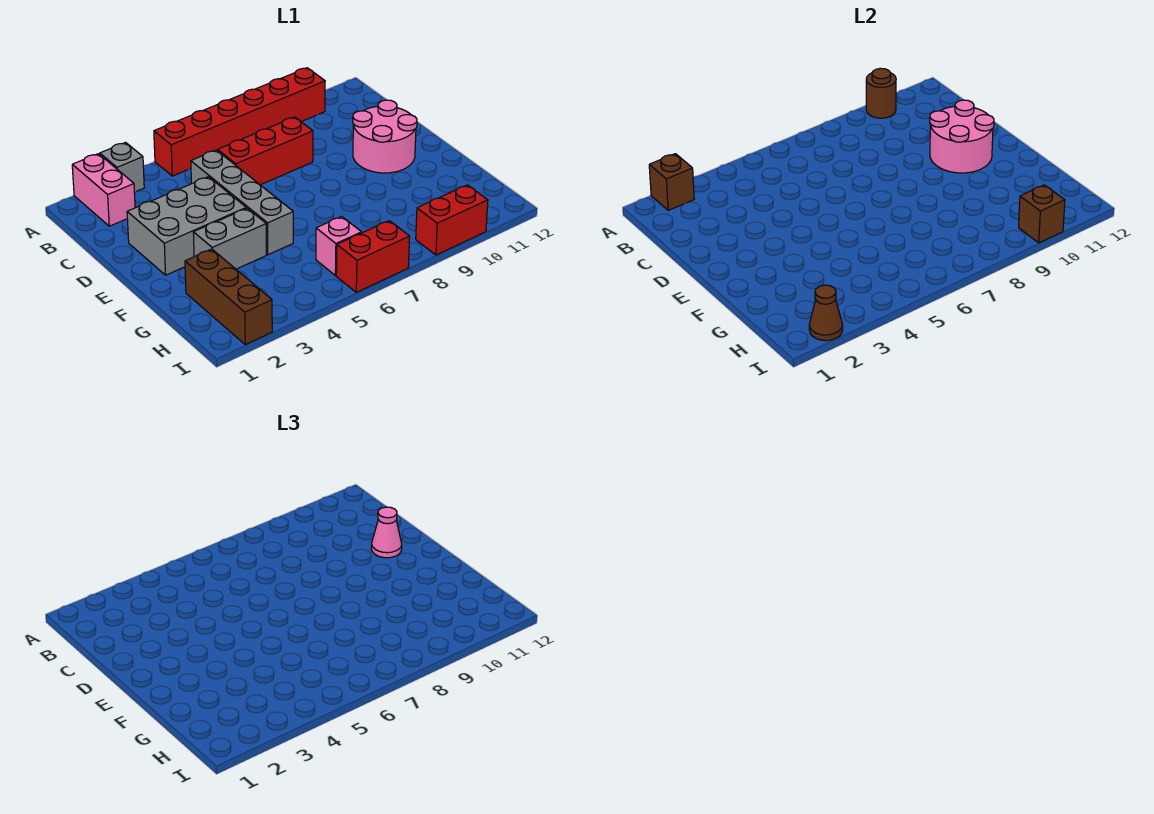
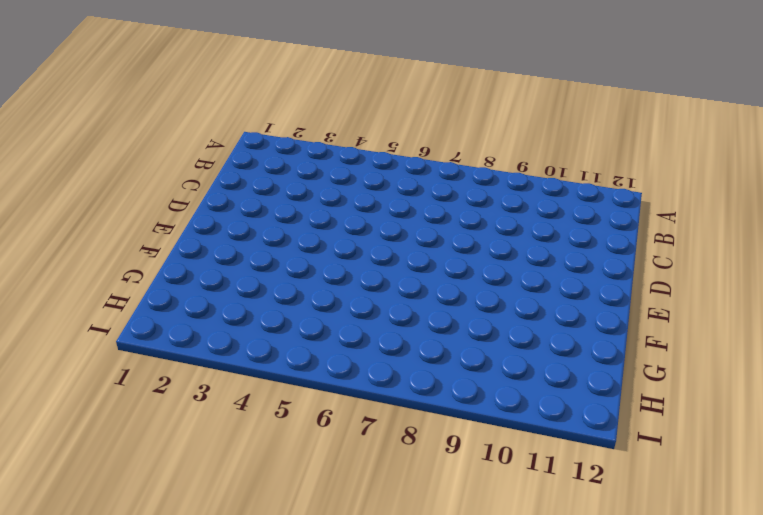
none -> pink brick A2:B2 level 1
none -> grey brick A3 level 1
none -> red brick A5:A10 level 1

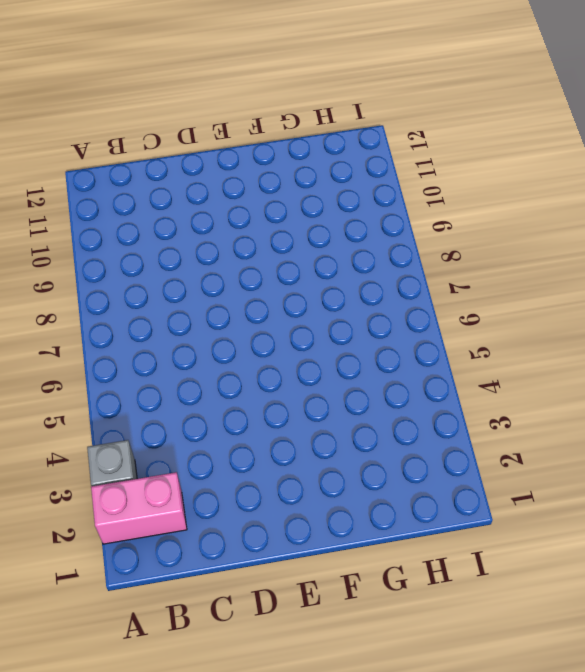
none -> red brick A5:A10 level 1
none -> grey brick C5:F5 level 1
none -> red brick C6:C8 level 1

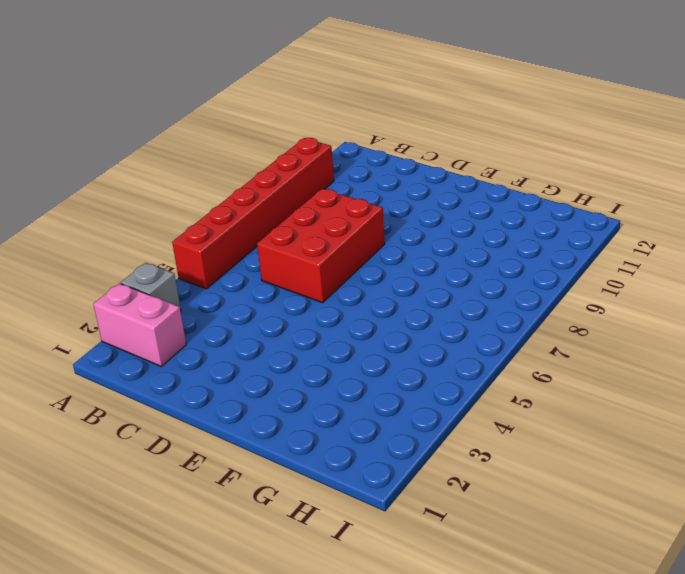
red brick C6:D8 level 1 -> red brick C6:C8 level 1
none -> grey brick C5:F5 level 1
none -> grey brick D2:E4 level 1
none -> pink round brick D10:E11 level 1

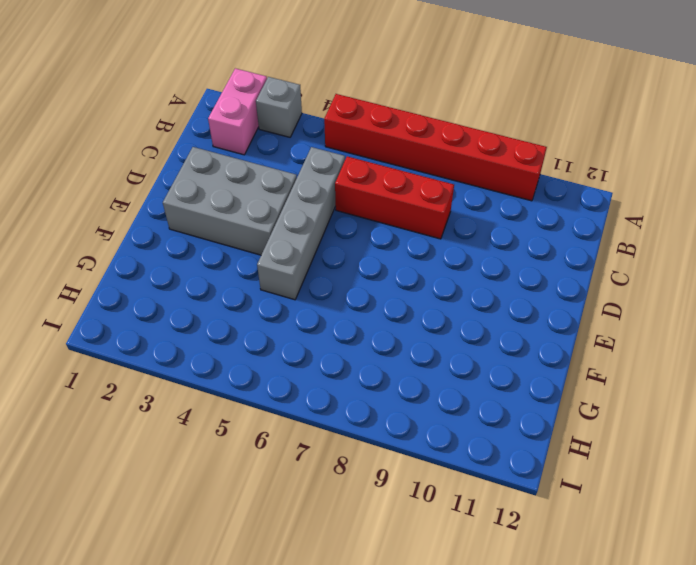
none -> pink round brick D10:E11 level 1
none -> grey brick F3:F4 level 1
none -> brown brick G2:I2 level 1

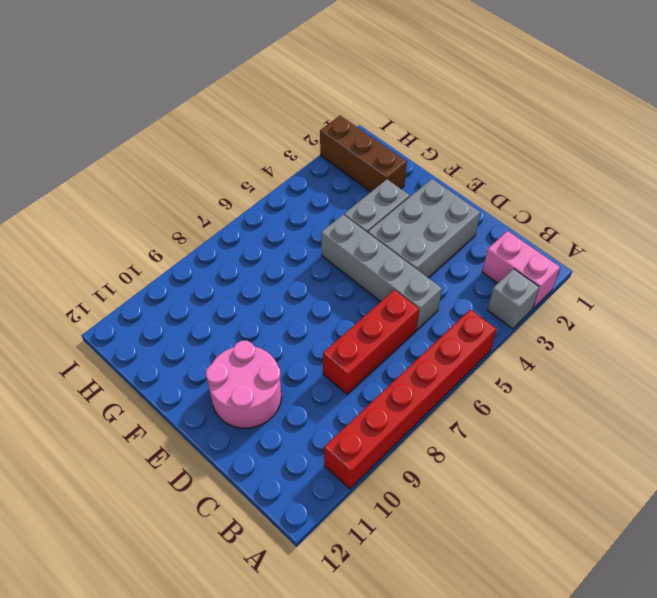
none -> pink brick H6 level 1
none -> red brick I6:I7 level 1
none -> red brick I9:I10 level 1

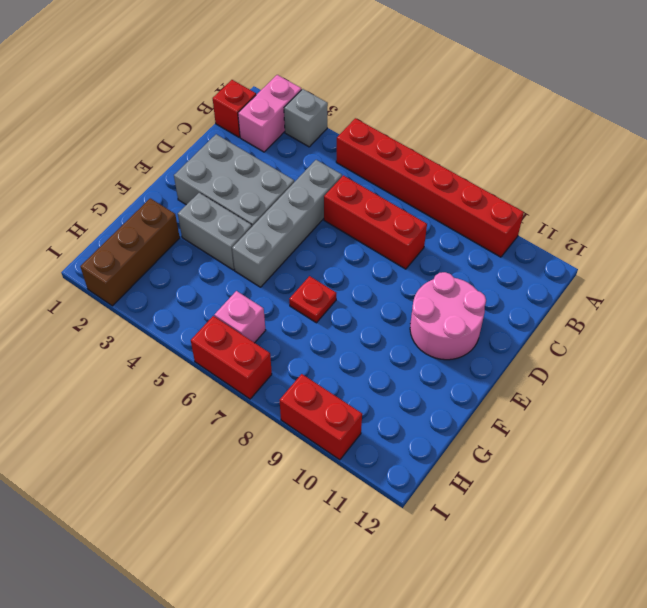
red brick B1 level 1 -> none
red plate F7 level 1 -> none
none -> brown brick A2 level 2
none -> brown round brick A10 level 2
none -> pink round brick D10:E11 level 2

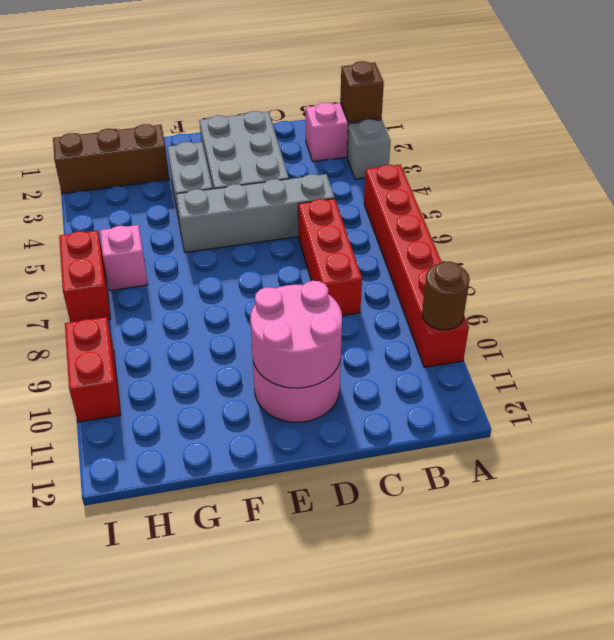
none -> brown cone I2 level 2
none -> brown brick I10 level 2
none -> pink cone D11 level 3

